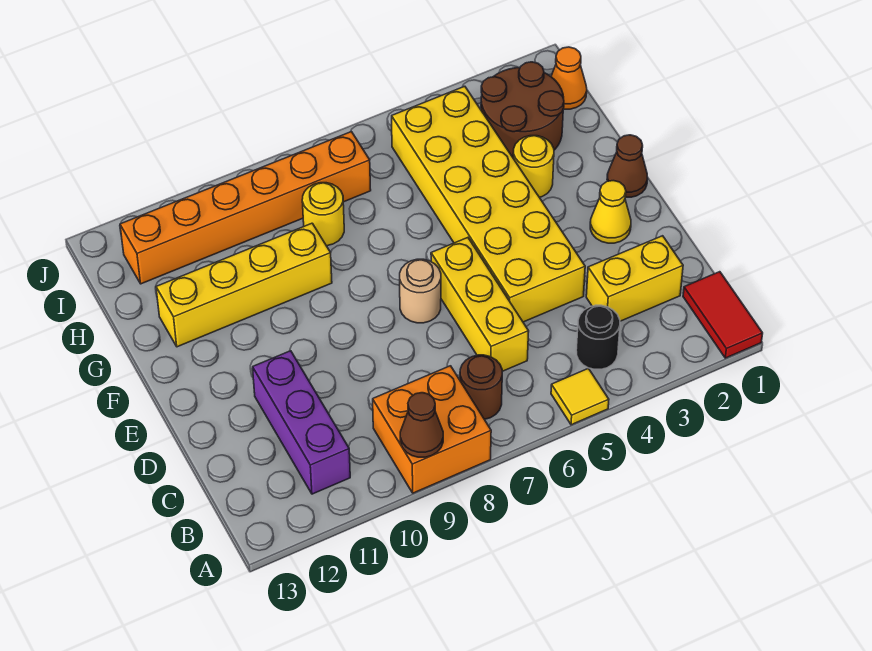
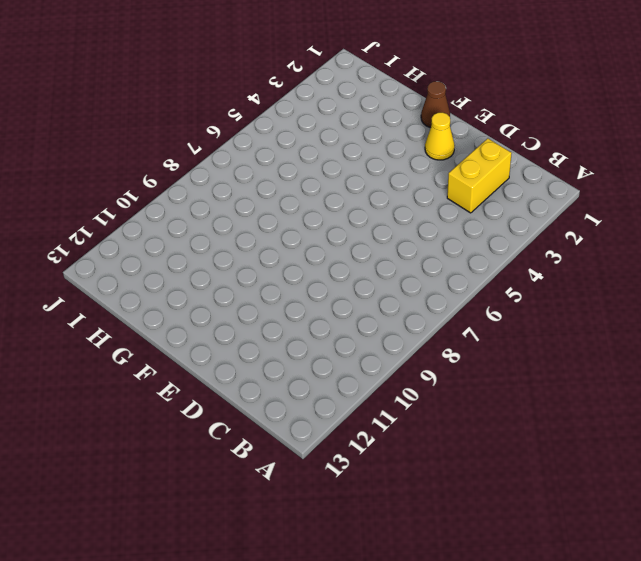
none -> red tile A1:B1 level 1
none -> yellow tile A5 level 1
none -> orange brick A8:B9 level 1

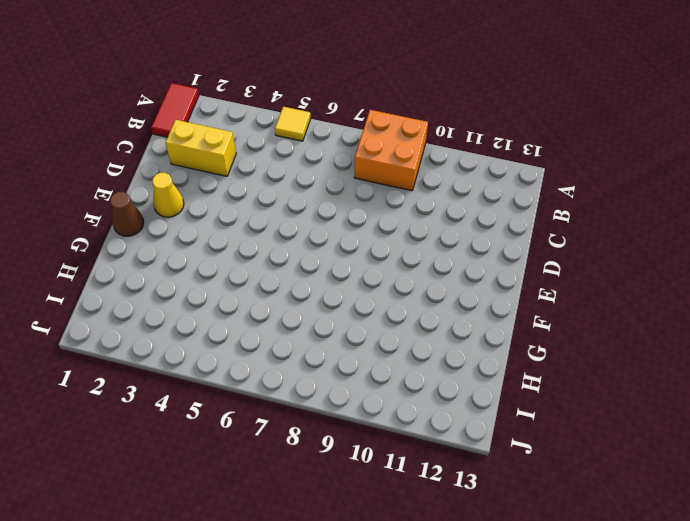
none -> black round brick B4 level 1
none -> brown round brick B7 level 1
none -> purple brick B11:D11 level 1

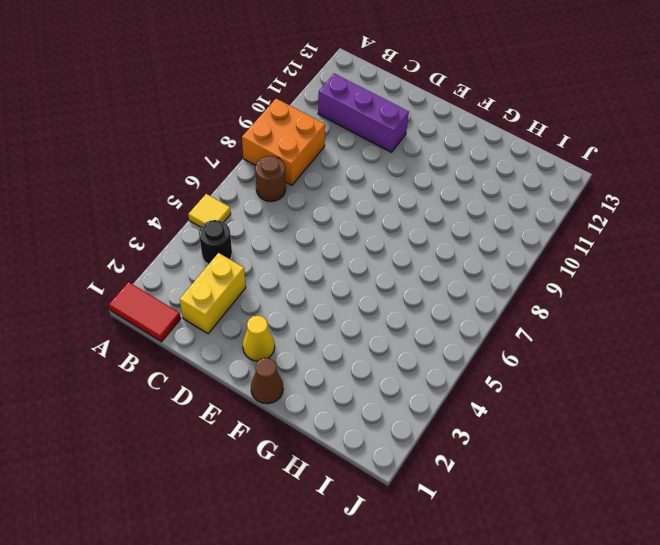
none -> yellow brick C6:E6 level 1
none -> yellow brick D4:I5 level 1
none -> tan round brick E7 level 1

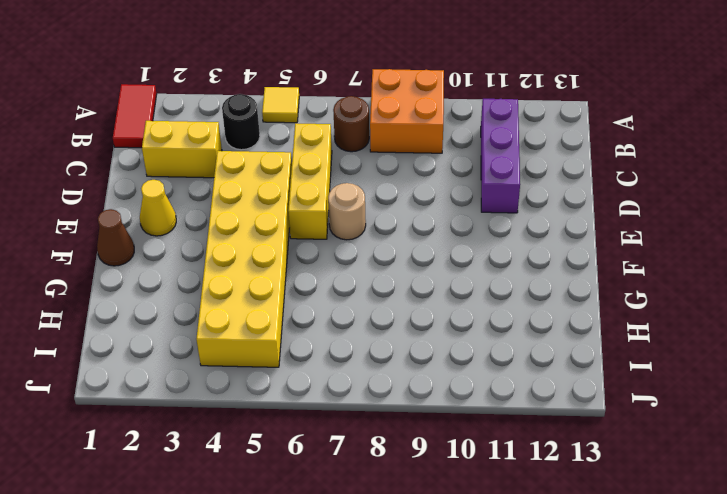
none -> yellow round brick G3 level 1
none -> yellow brick G9:G12 level 1
none -> brown round brick H2:I3 level 1

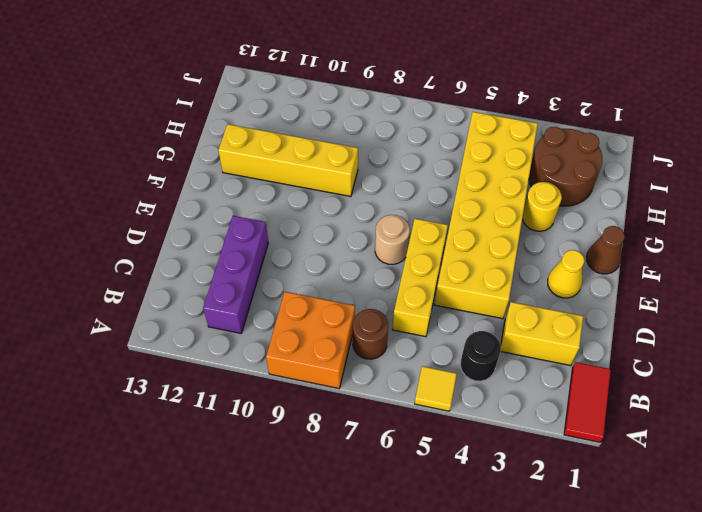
none -> yellow round brick H8 level 1
none -> orange cone I1 level 1
none -> orange brick I7:I12 level 1

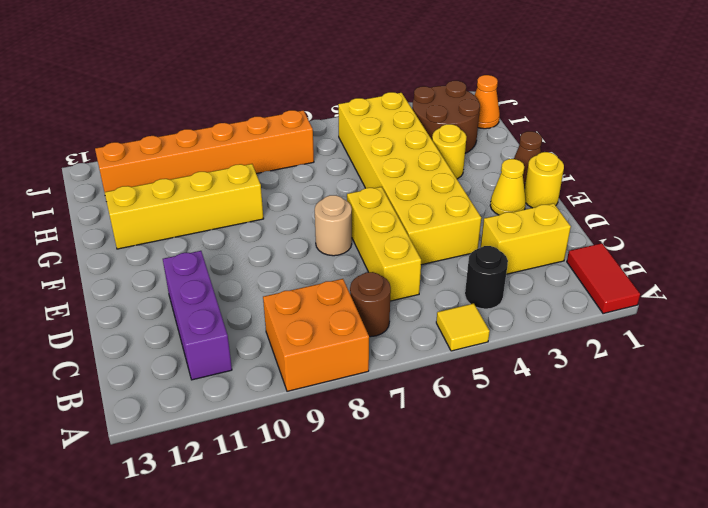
yellow round brick E1 level 1 -> yellow round brick H8 level 1
none -> brown cone A9 level 2

